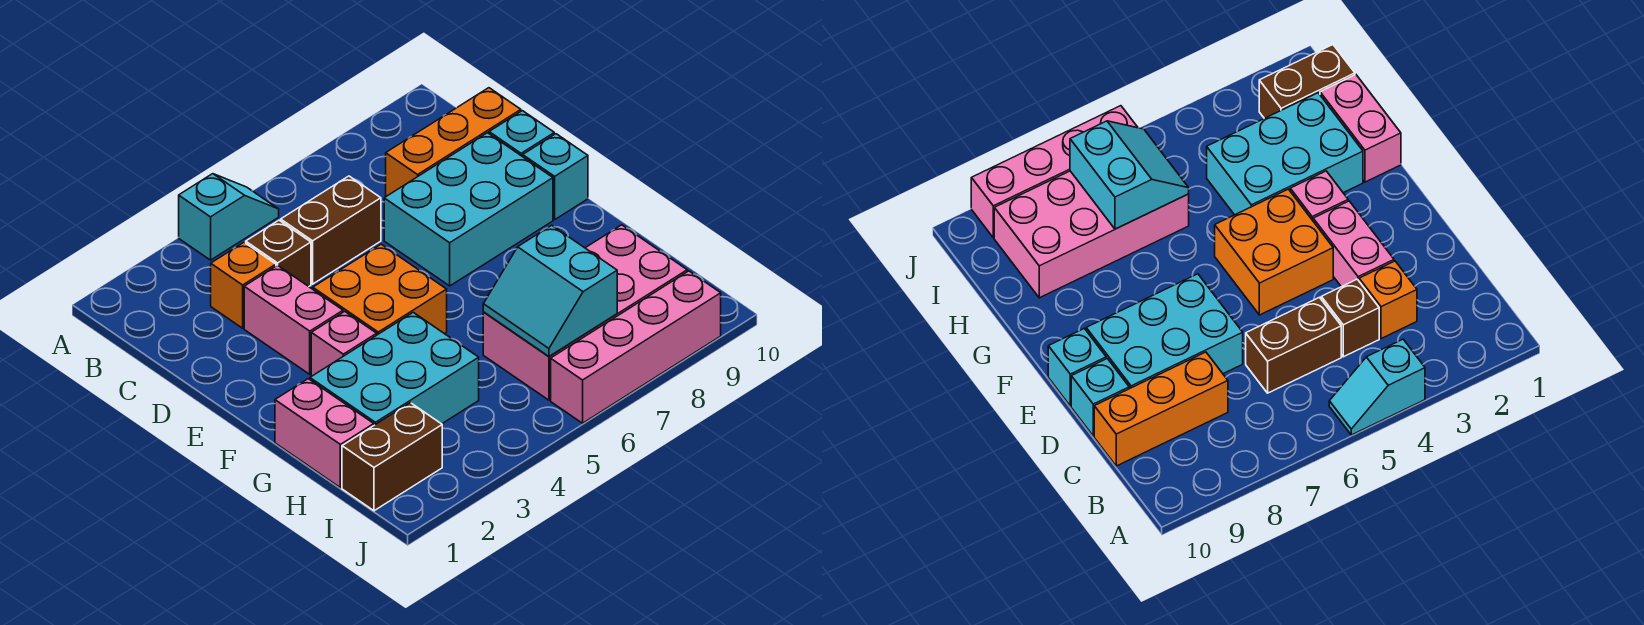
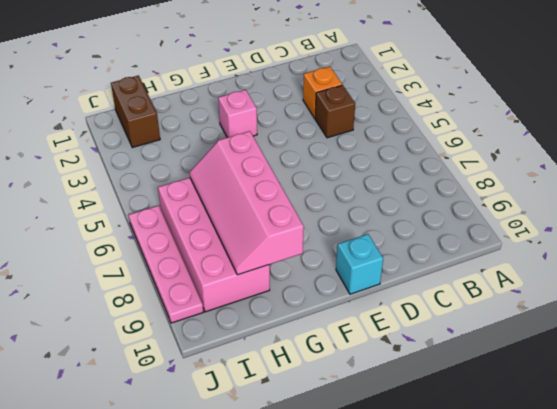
pink slope G6:H9 level 2 top G -> cyan slope H6:I7 level 2 top 7
pink plate J6:J9 level 1 -> pink brick J6:J9 level 1
none -> cyan slope A4:A5 level 1 top 4
none -> brown brick C5:C6 level 1
none -> orange brick C8:C10 level 1

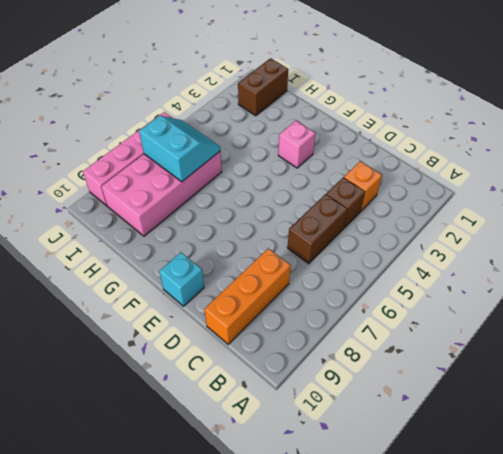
none -> cyan slope A4:A5 level 1 top 4
none -> pink brick D3:E3 level 1
none -> cyan brick D7:E9 level 1

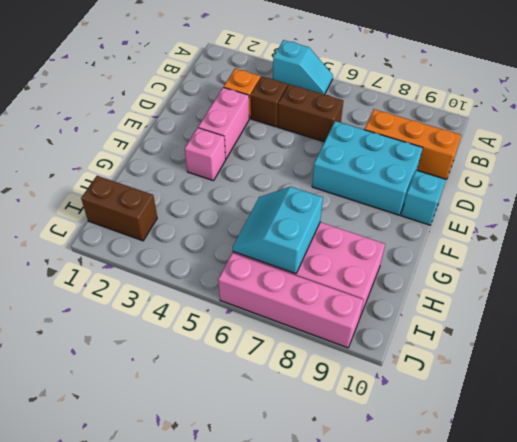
none -> cyan brick D10 level 1
none -> orange brick E4:F5 level 1
none -> pink brick G1:H1 level 1

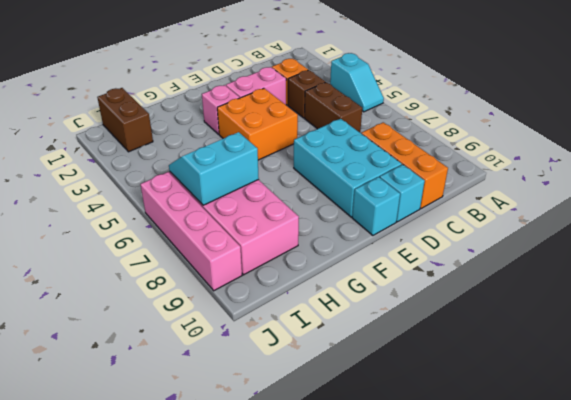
none -> pink brick G1:H1 level 1
none -> cyan brick G2:H4 level 1

